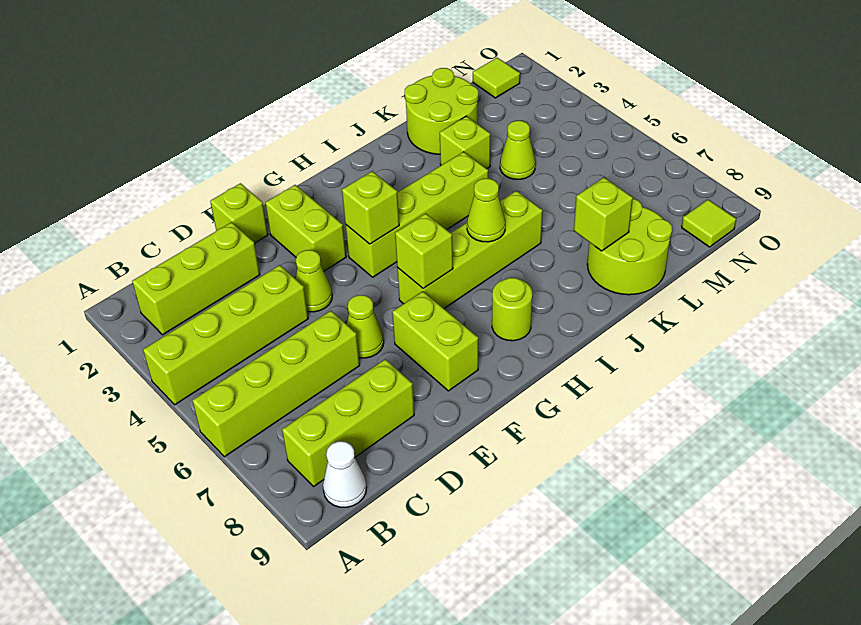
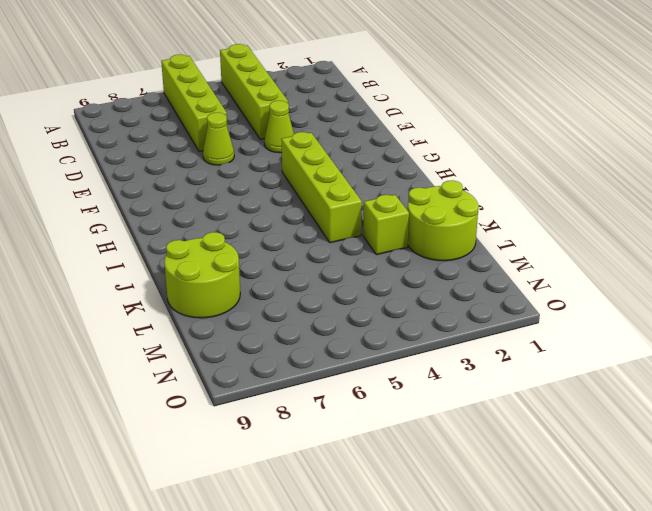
none -> lime brick B2:D2 level 1
none -> lime brick B8:D8 level 1
none -> white cone B9 level 1

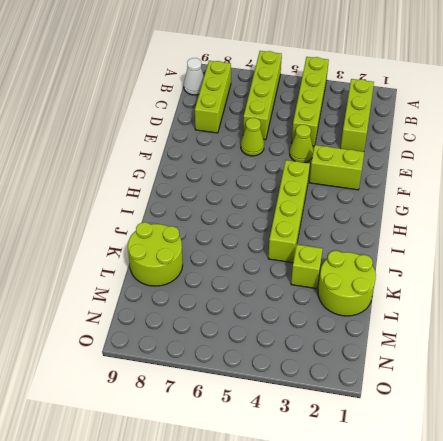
none -> lime brick E1 level 1
none -> lime brick F7:F8 level 1
none -> lime brick G6:J6 level 1

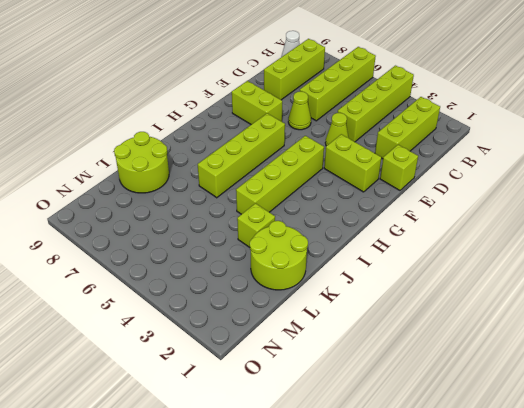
none -> lime round brick H8 level 1
none -> lime cone L4 level 1
none -> lime tile N1 level 1

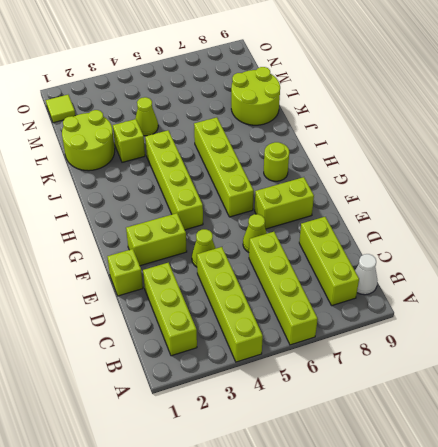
none -> lime tile N9 level 1
none -> lime brick G4 level 2
none -> lime brick G6 level 2

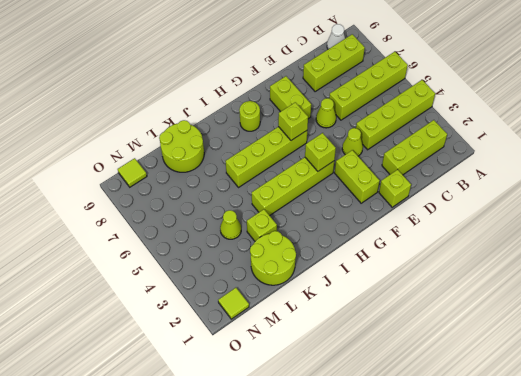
none -> lime cone I6 level 2
none -> lime brick K8 level 2

